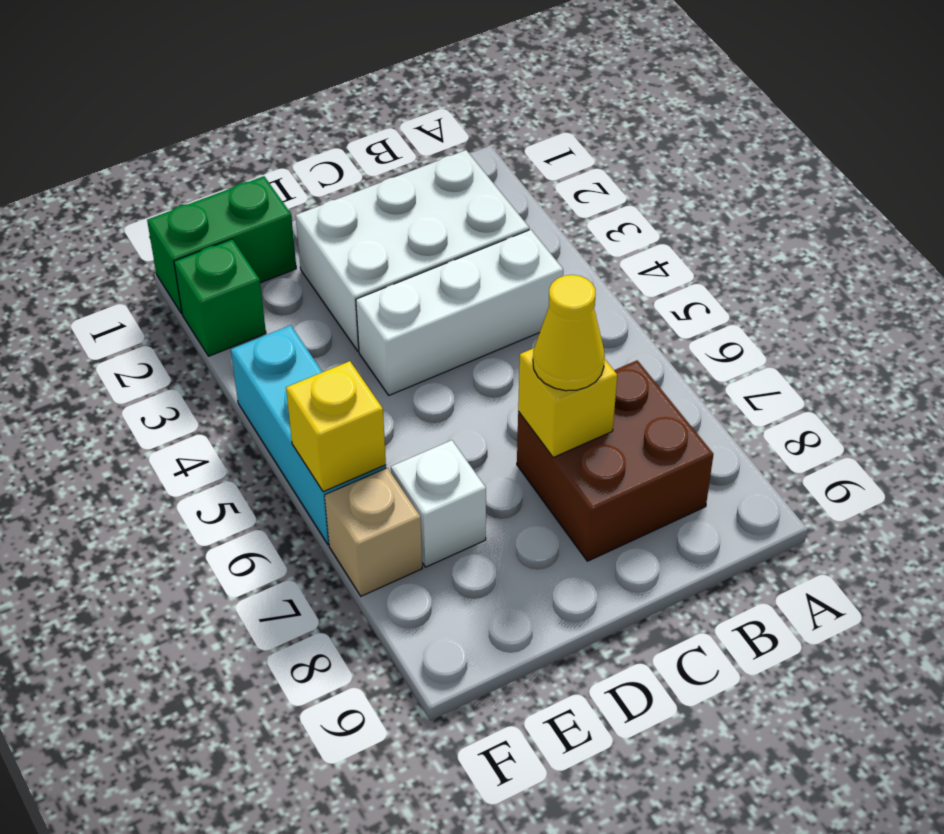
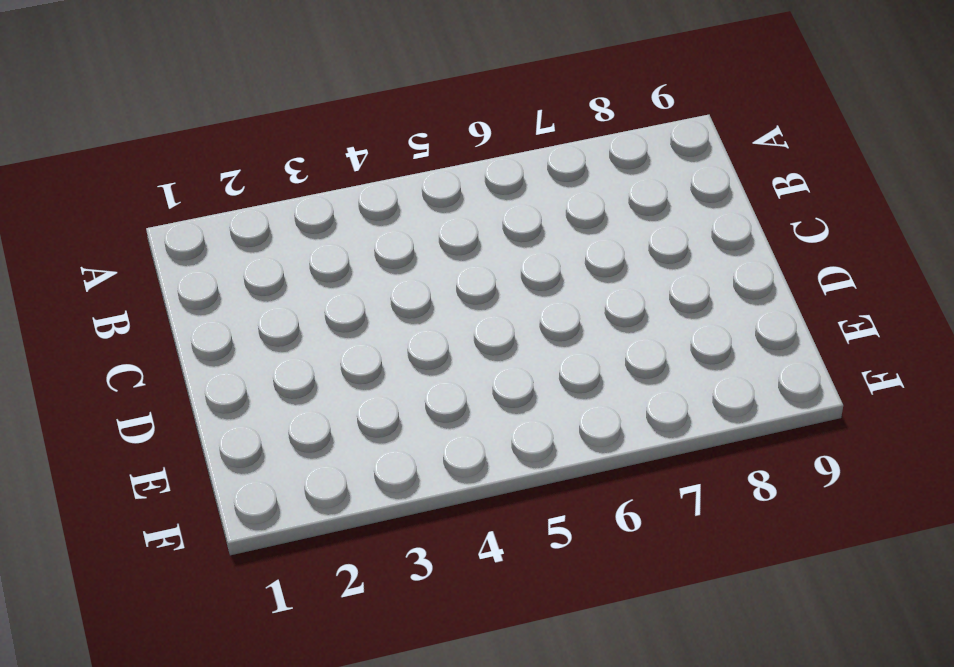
none -> white brick B2:D3 level 1
none -> white brick B4:D4 level 1

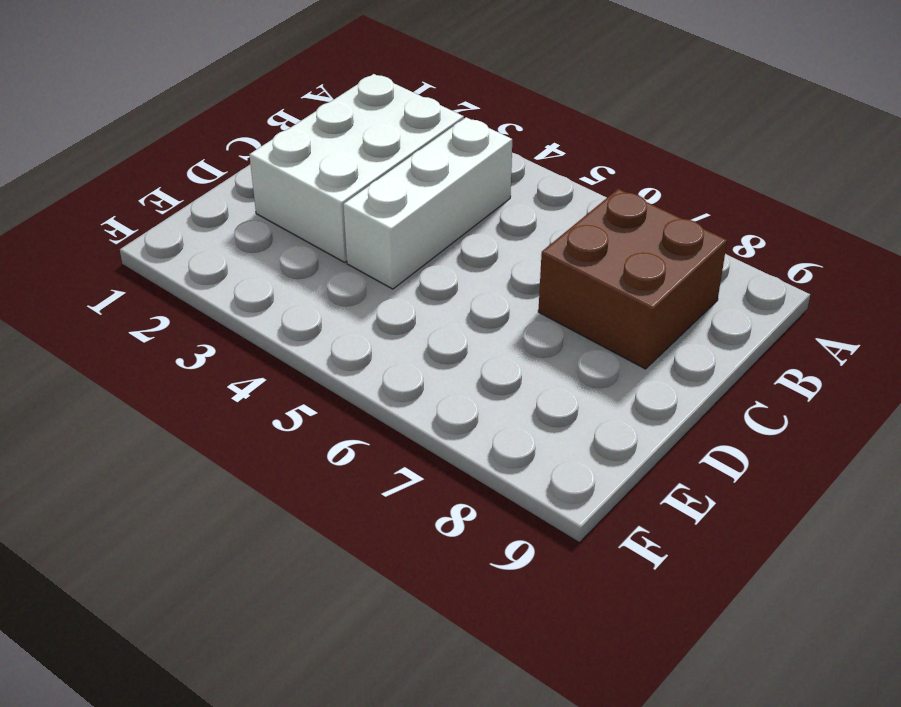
none -> green brick E1:F1 level 1
none -> white brick E7 level 1

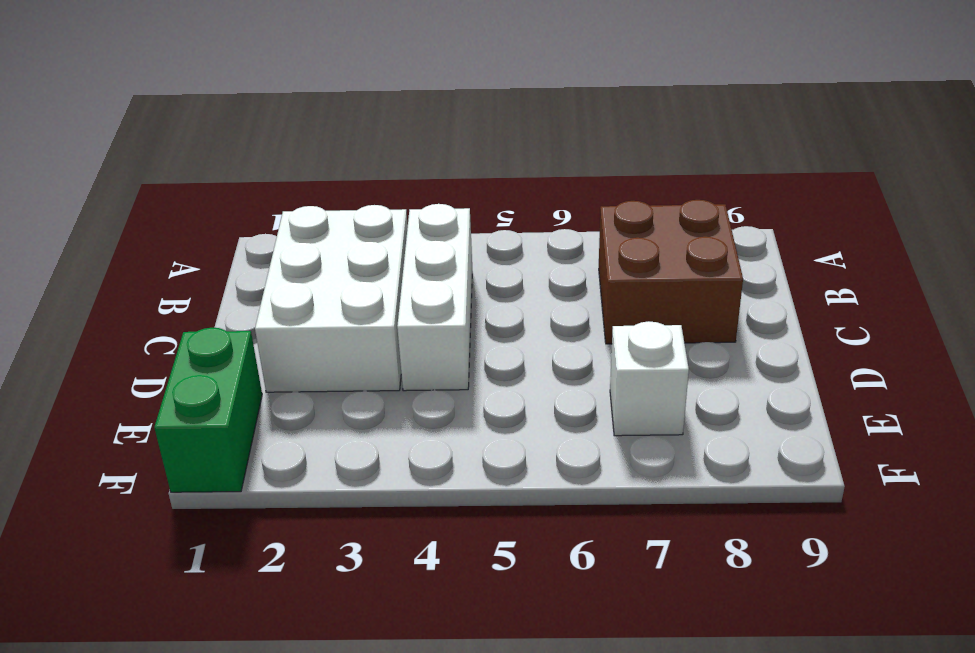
none -> green brick F2 level 1
none -> cyan brick F4:F6 level 1

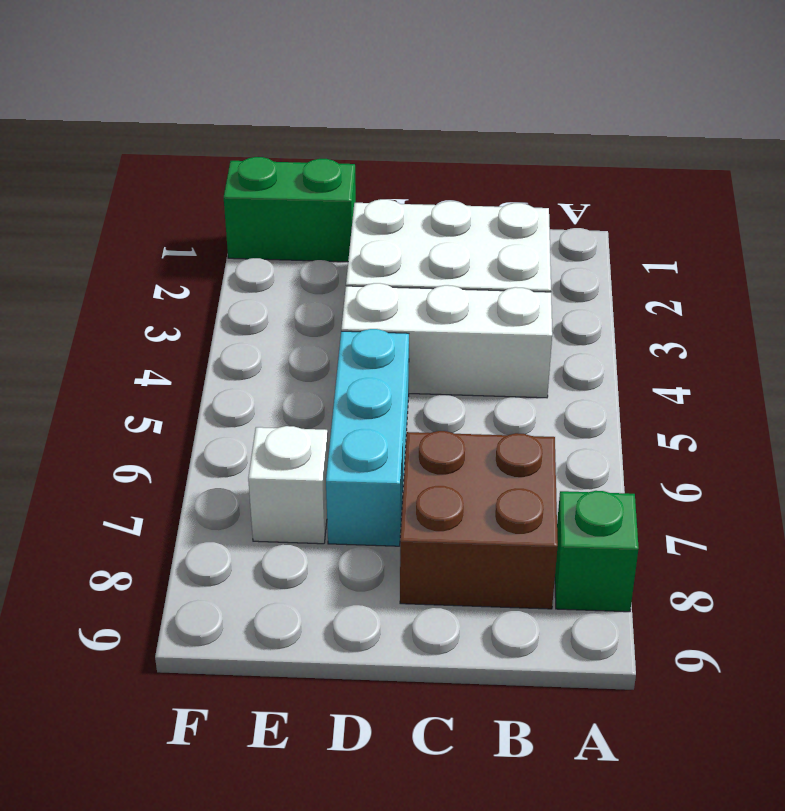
green brick A8 level 1 -> green brick F2 level 1
cyan brick D5:D7 level 1 -> cyan brick F4:F6 level 1
none -> tan brick F7 level 1
none -> yellow brick C7 level 2

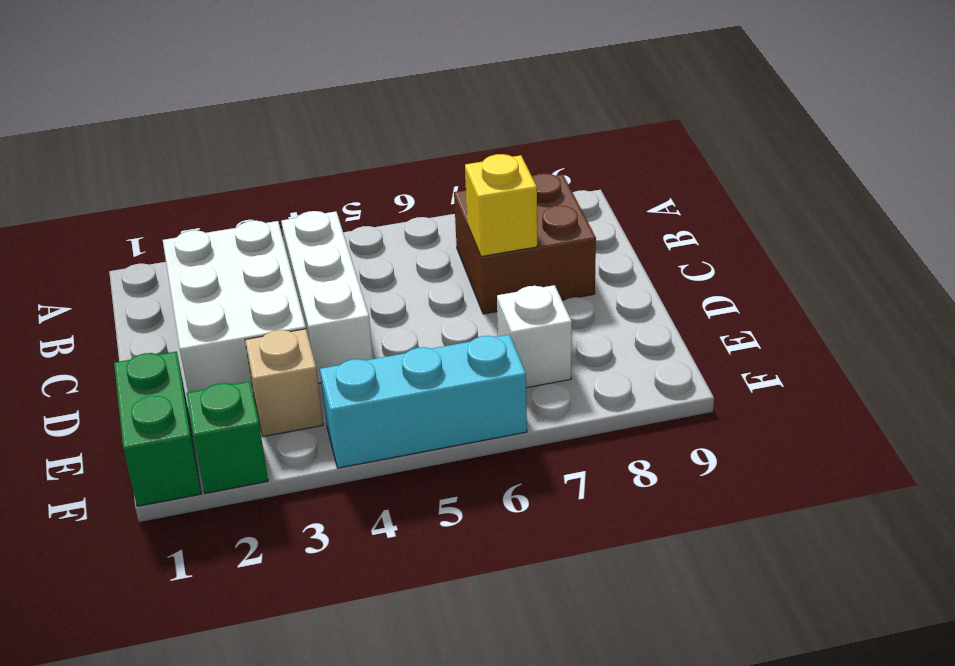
tan brick E3 level 1 -> tan brick F7 level 1
none -> yellow brick F6 level 2
none -> yellow cone C7 level 3

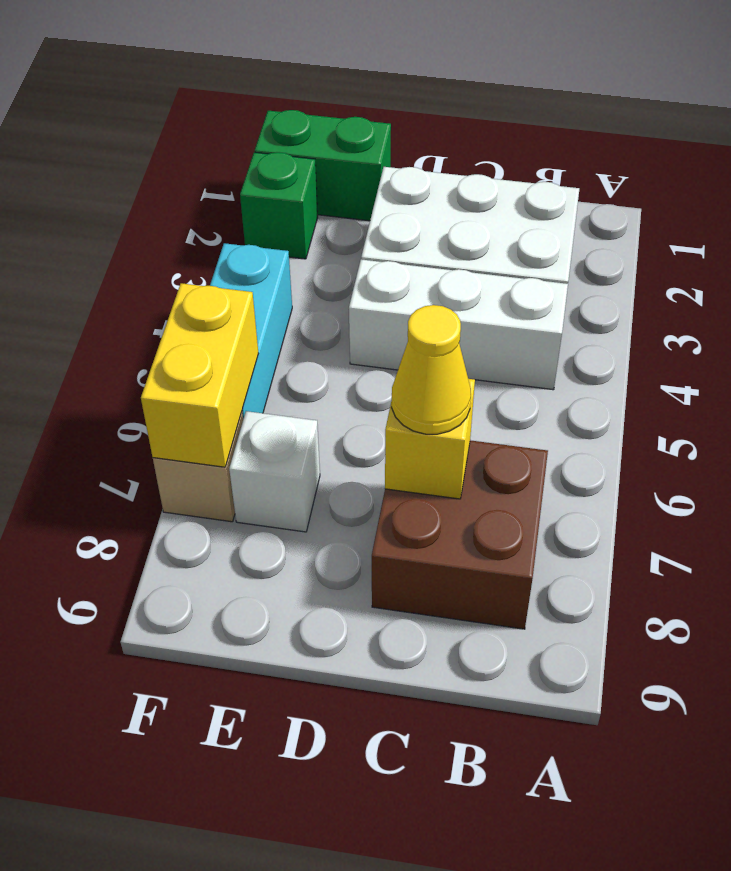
yellow brick F6:F7 level 2 -> yellow brick F6 level 2

